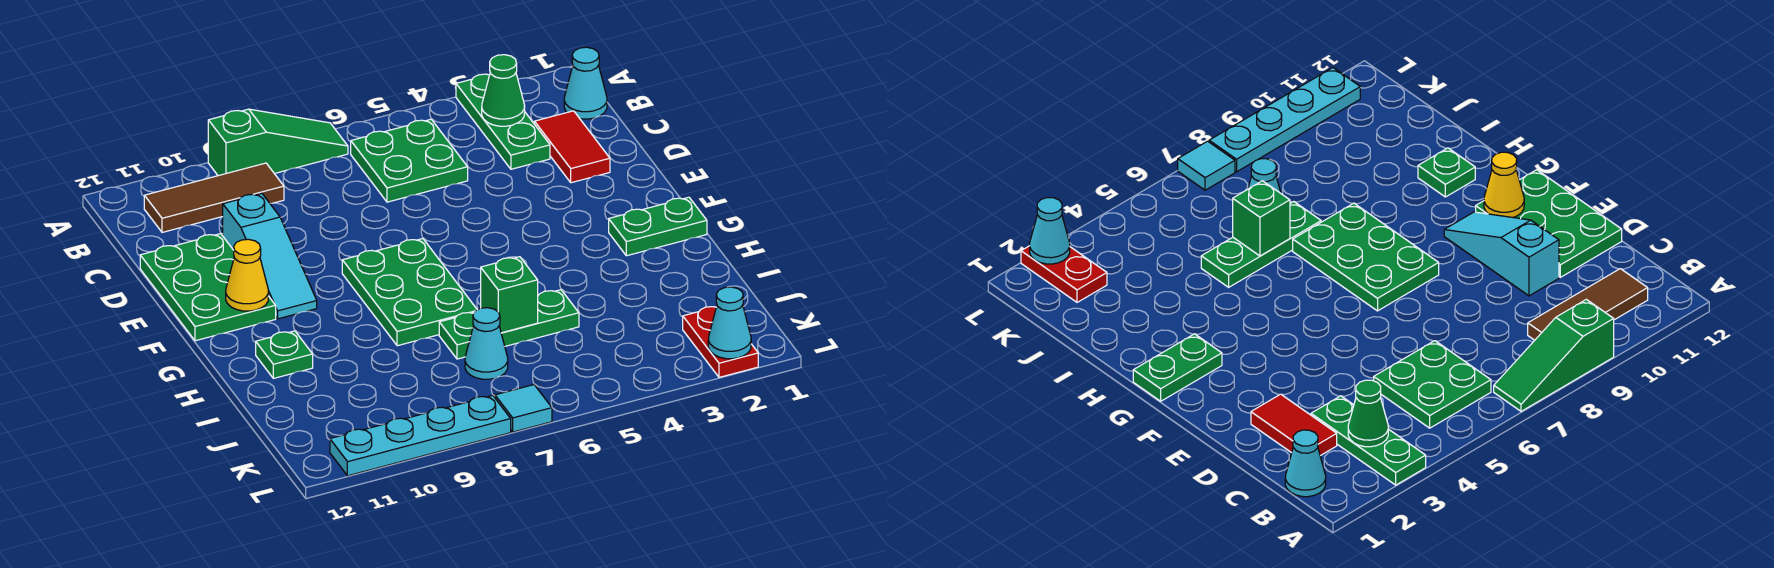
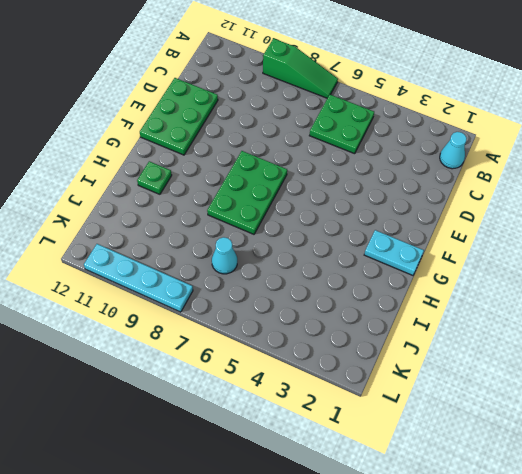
cyan plate G1:G2 level 1 -> green plate G1:G2 level 1
none -> green plate A3:C3 level 1
none -> brown tile B9:B11 level 1
none -> red tile C2:D2 level 1

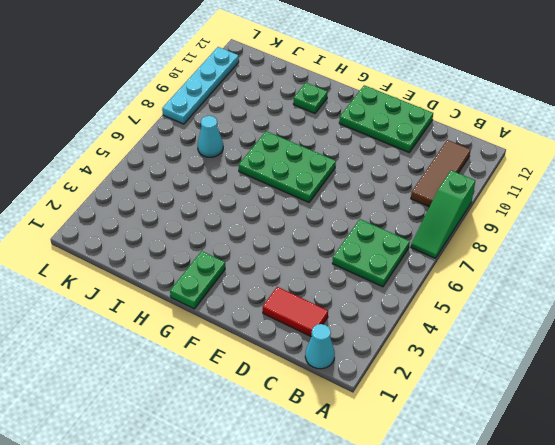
none -> green plate A3:C3 level 1
none -> cyan slope D10:F10 level 1 top D
none -> green plate I5:I7 level 1

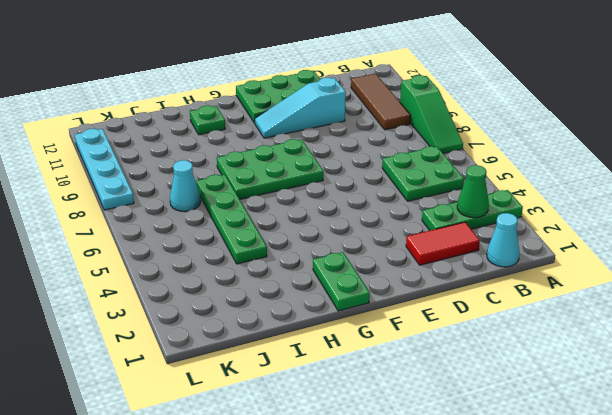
green plate I4:I7 level 1 -> green plate I5:I7 level 1
none -> red plate K2:L2 level 1
none -> cyan tile L7 level 1
none -> yellow cone F11 level 2

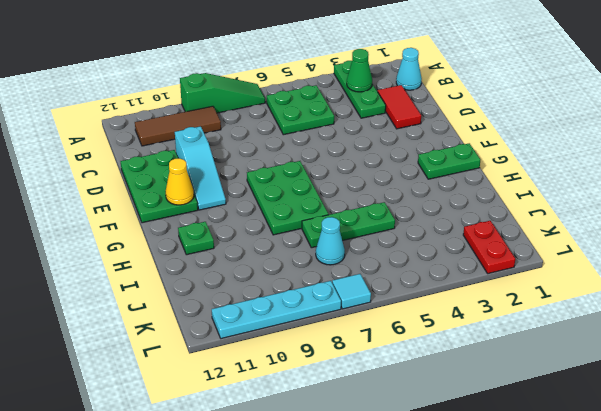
none -> green brick I6 level 2
none -> cyan cone L2 level 2

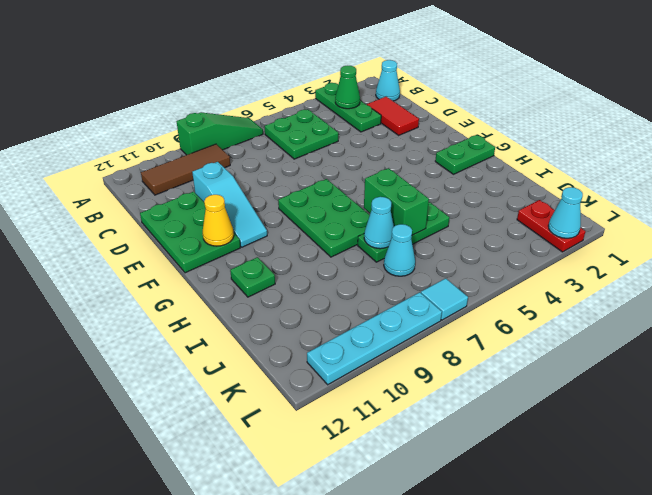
green brick H6:I6 level 2 -> green brick I6 level 2
cyan cone I7 level 2 -> none

